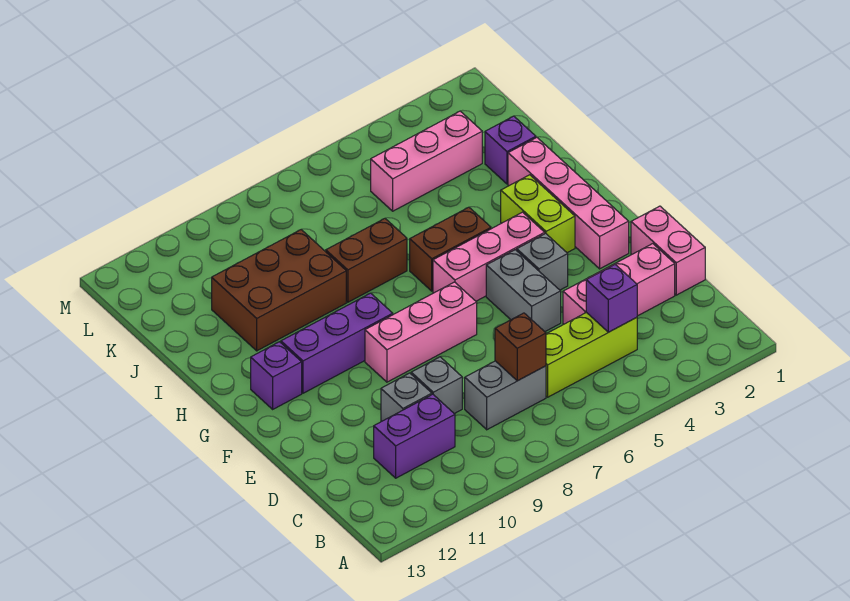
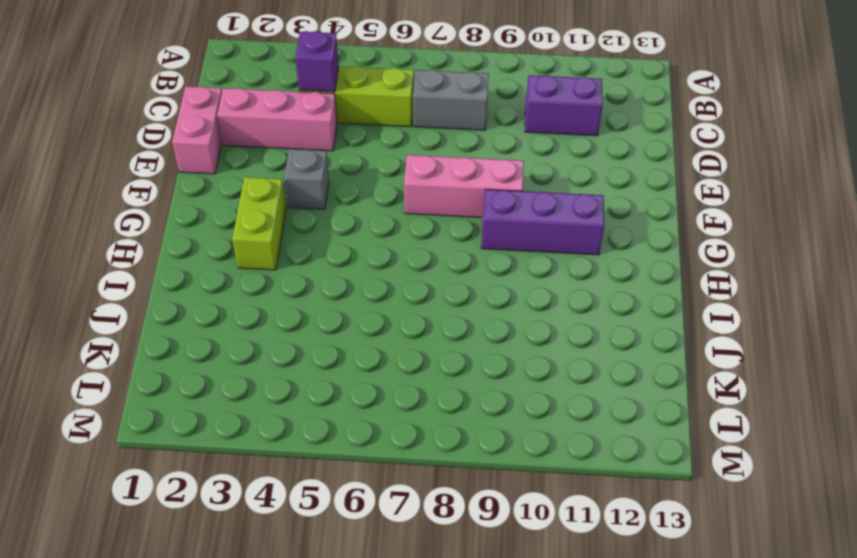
none -> grey brick D9 level 1
none -> grey brick D10 level 1
none -> grey brick E5:F5 level 1

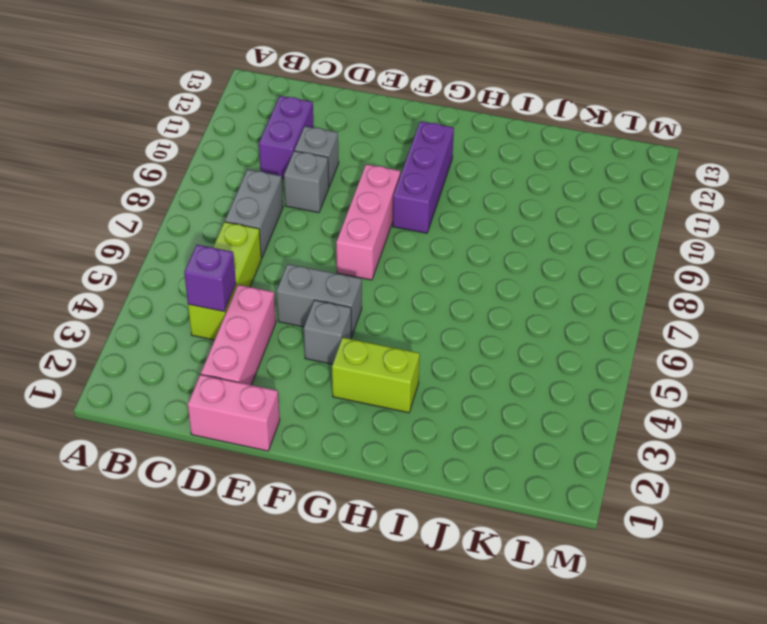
none -> pink brick F2:I2 level 1
none -> pink brick G4:G6 level 1
none -> purple brick G12 level 1

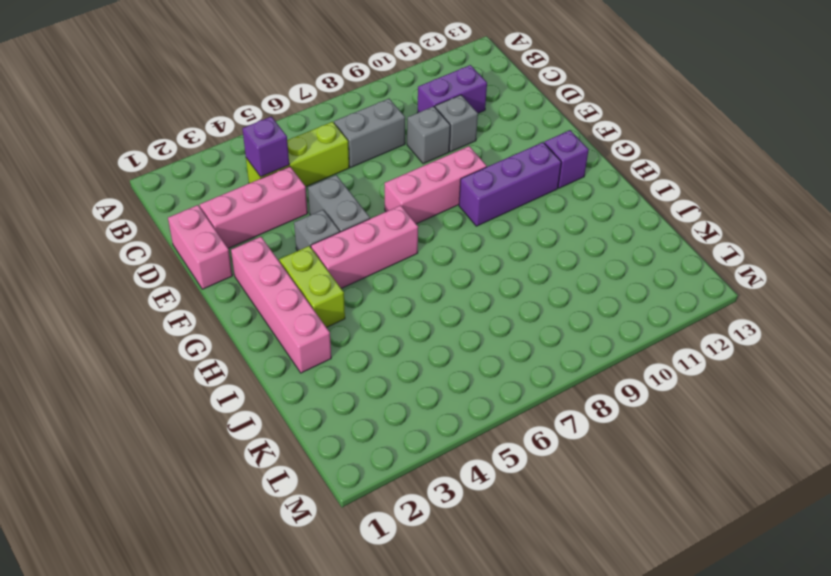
none -> brown brick H5:H6 level 1
none -> brown brick I7:I8 level 1
none -> brown brick I9:J11 level 1

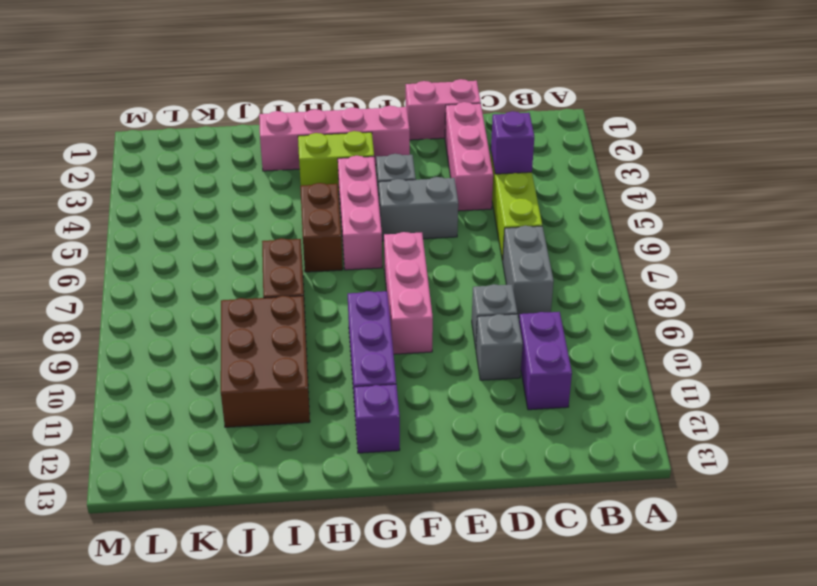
none -> purple brick J2 level 1
none -> pink brick K3:K5 level 1
none -> brown brick C7 level 2

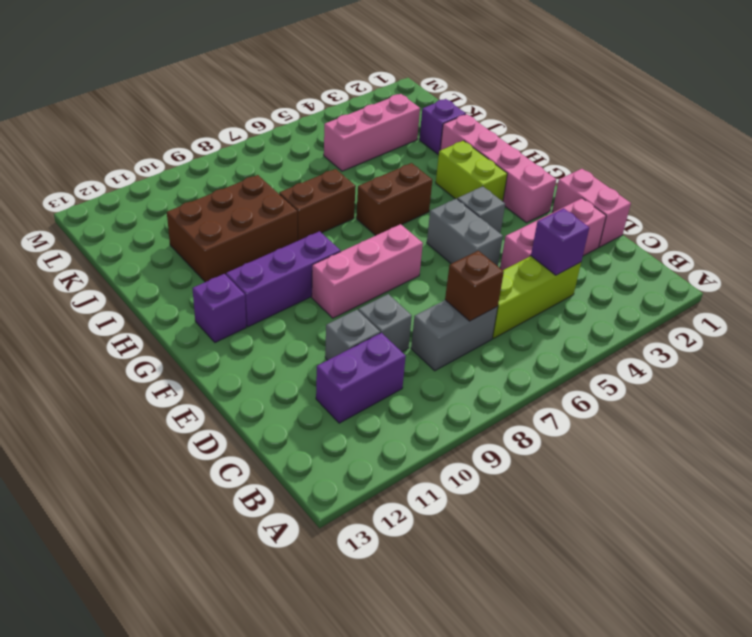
none -> pink brick G4:G6 level 1

